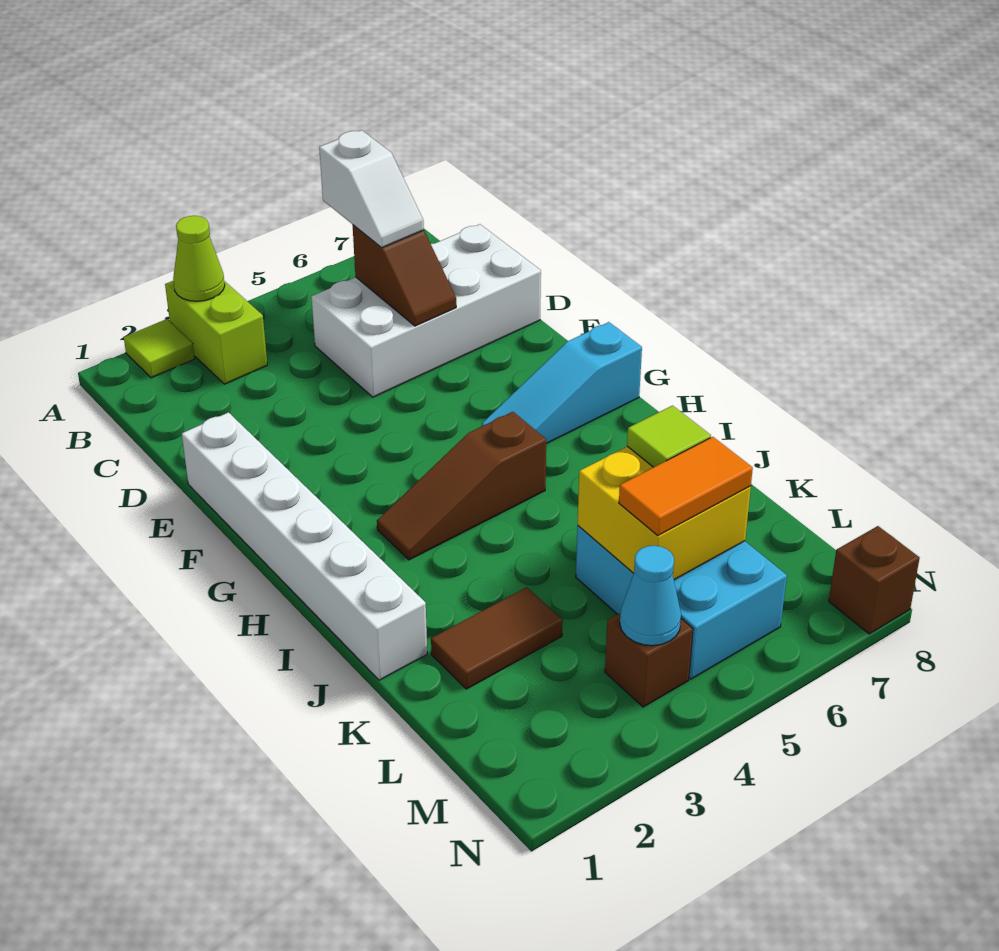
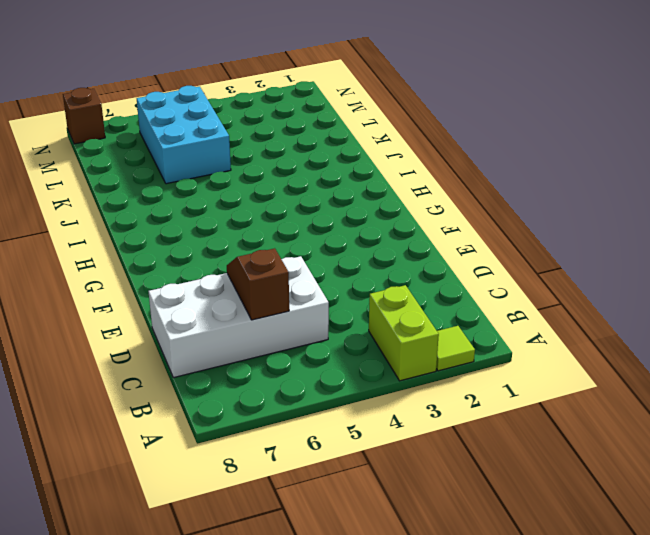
none -> white brick E1:J1 level 1
none -> cyan slope G6:G8 level 1 top 8
none -> brown slope H3:H5 level 1 top 5

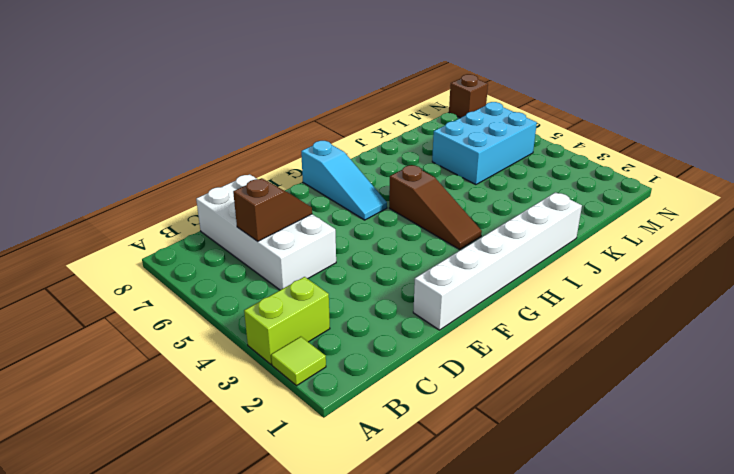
none -> brown tile K2:K3 level 1
none -> brown brick M4 level 1
none -> lime cone A3 level 2

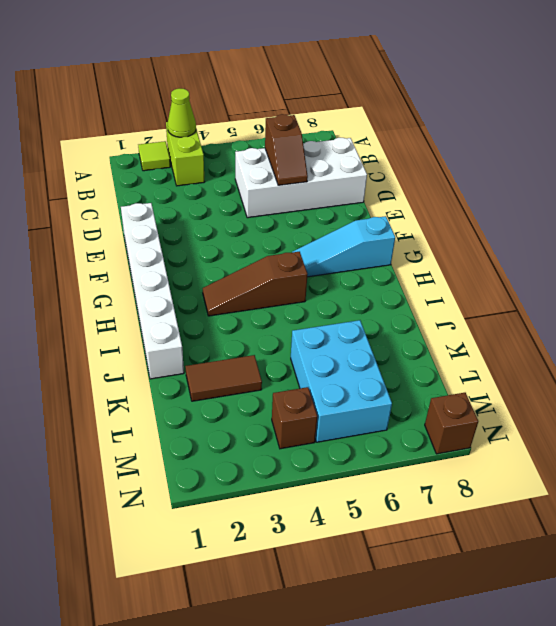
none -> yellow brick K5:L6 level 2
none -> cyan cone M4 level 2
none -> white slope B6:C6 level 3 top B

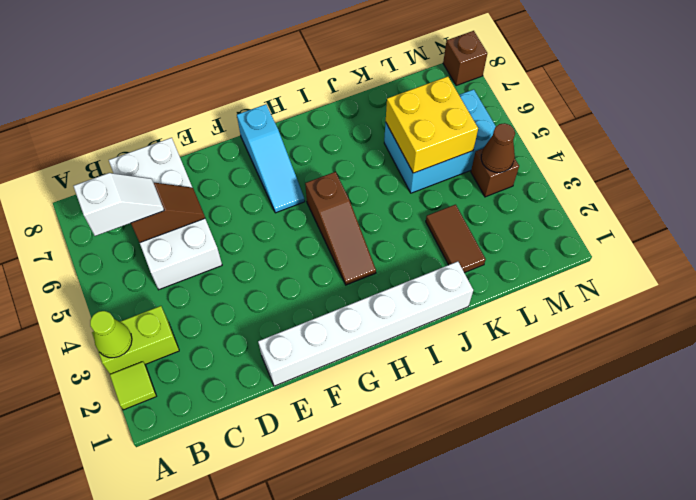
brown cone M4 level 2 -> cyan cone M4 level 2
none -> lime tile K6 level 3
none -> orange tile L5:L6 level 3

